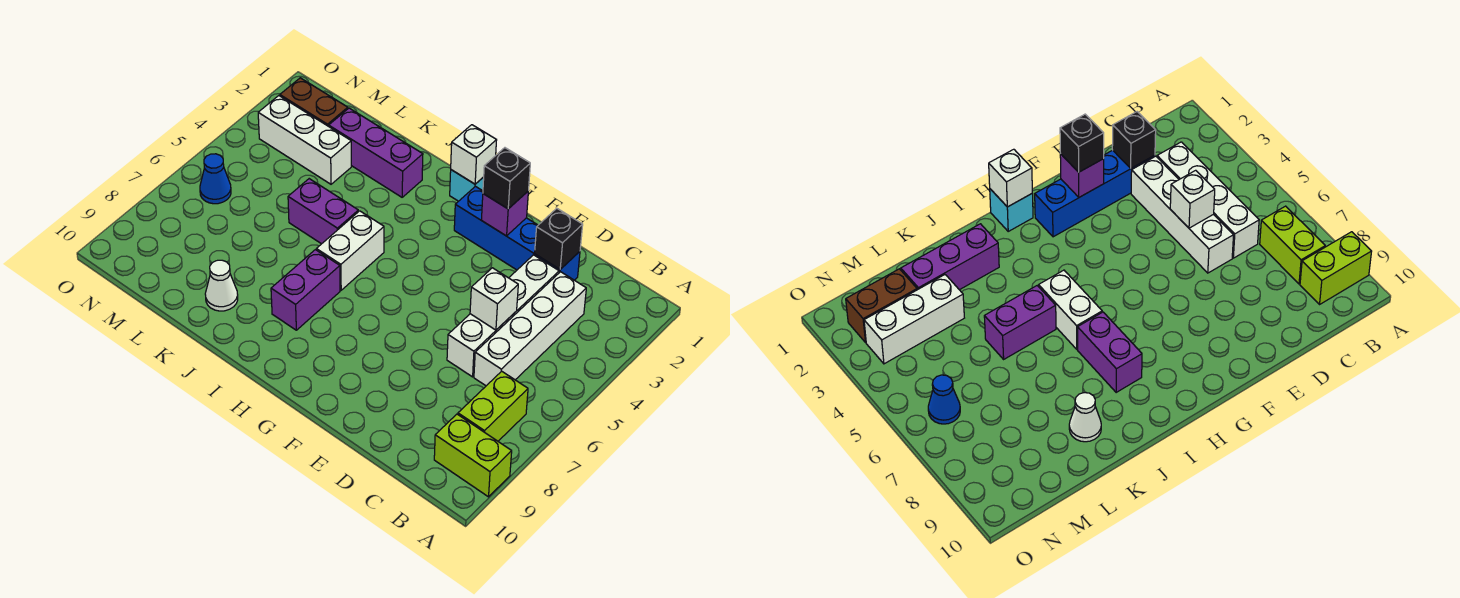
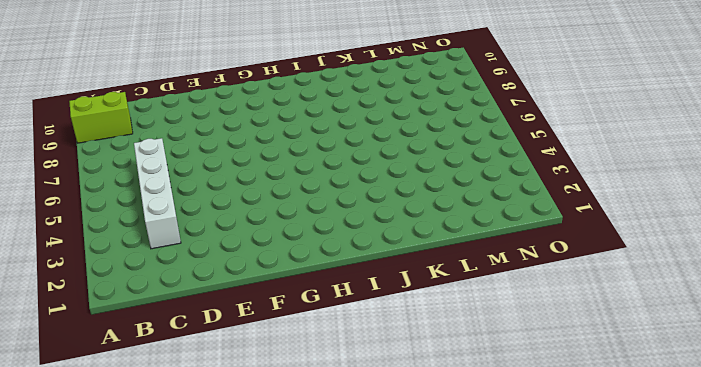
none -> lime brick B7:B8 level 1
none -> blue brick D2:G2 level 1
none -> white brick D3:D6 level 1

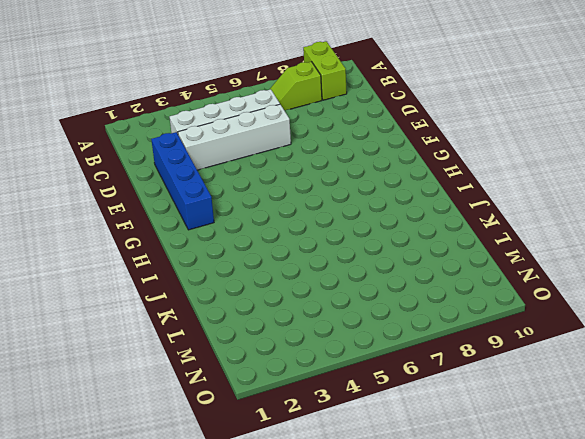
lime slope B7:B8 level 1 top 8 -> lime brick B7:B8 level 1
none -> cyan brick H1 level 1
none -> white brick I5:I6 level 1
none -> purple brick I7:I8 level 1

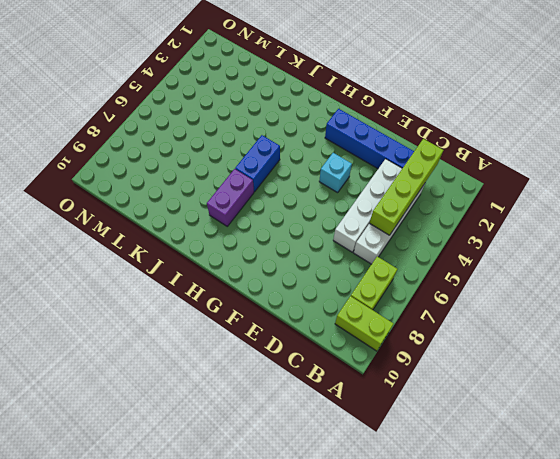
lime brick C2:C5 level 2 -> none
cyan brick F4 level 1 -> cyan brick H1 level 1
blue brick I5:I6 level 1 -> white brick I5:I6 level 1
none -> purple brick J2:L2 level 1
none -> purple brick J5:K5 level 1
none -> white cone K9 level 1

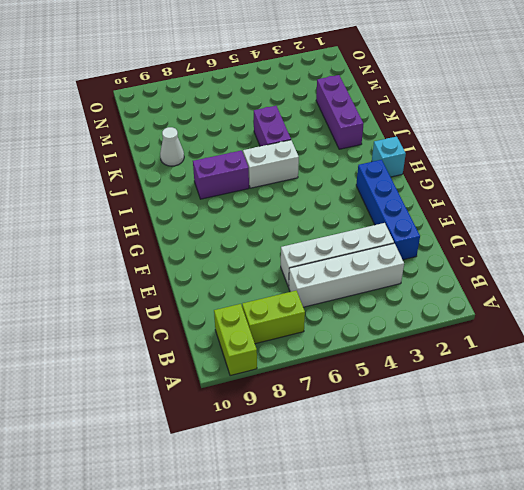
none -> white brick L3:N3 level 1
none -> brown brick M2:N2 level 1
none -> blue cone N6 level 1

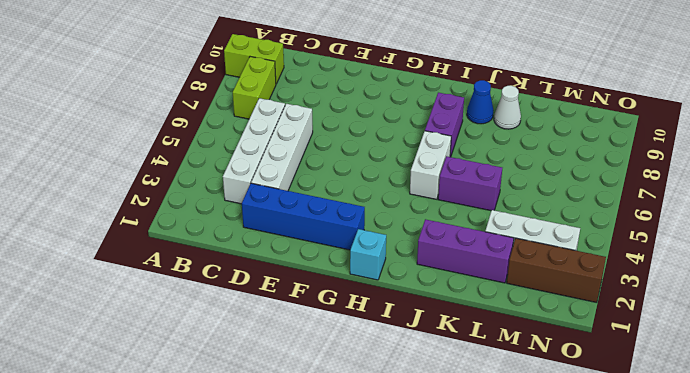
blue cone J9 level 1 -> blue cone N6 level 1
brown brick M2:O2 level 1 -> brown brick M2:N2 level 1
none -> black brick D2 level 2
none -> white brick D5 level 2
none -> purple brick F2 level 2

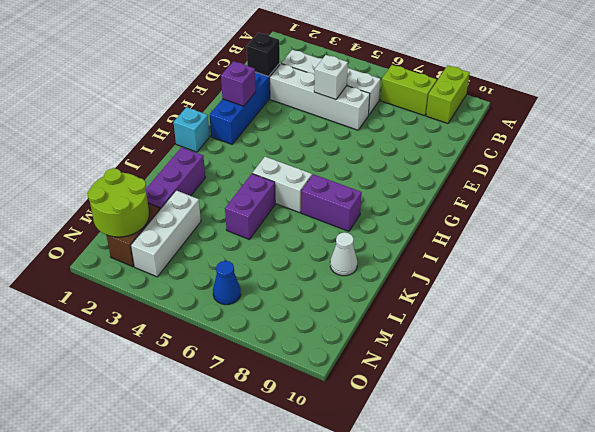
lime round brick M1:N2 level 2 -> none
none -> white brick H1 level 2
none -> black brick F2 level 3

